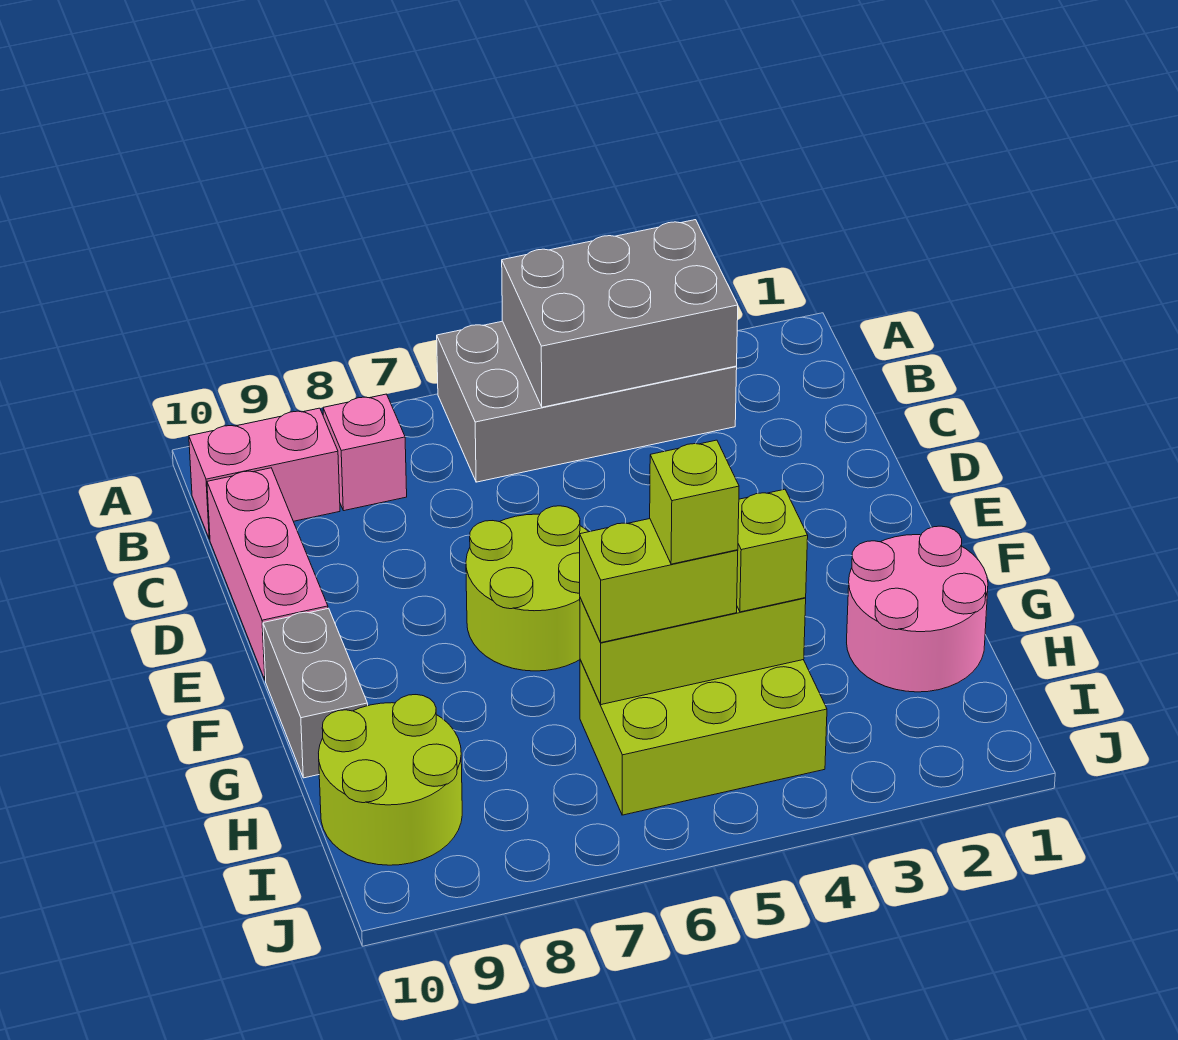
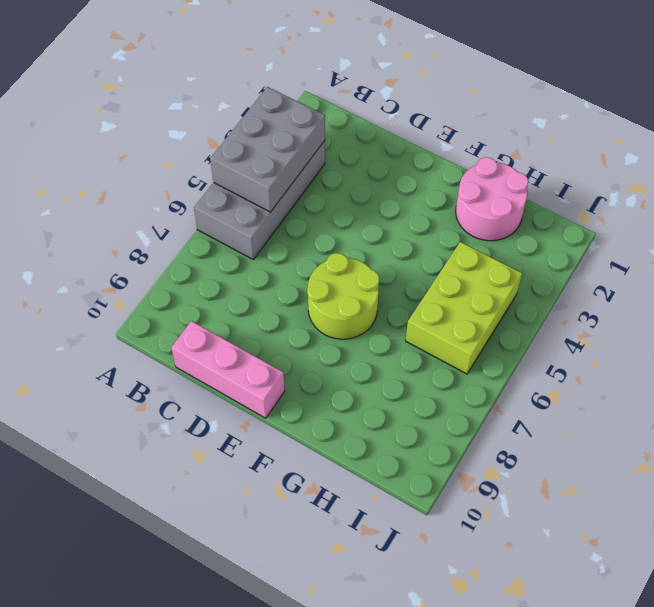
none -> pink brick B8 level 1
none -> pink brick B9:B10 level 1
none -> grey brick F10:G10 level 1

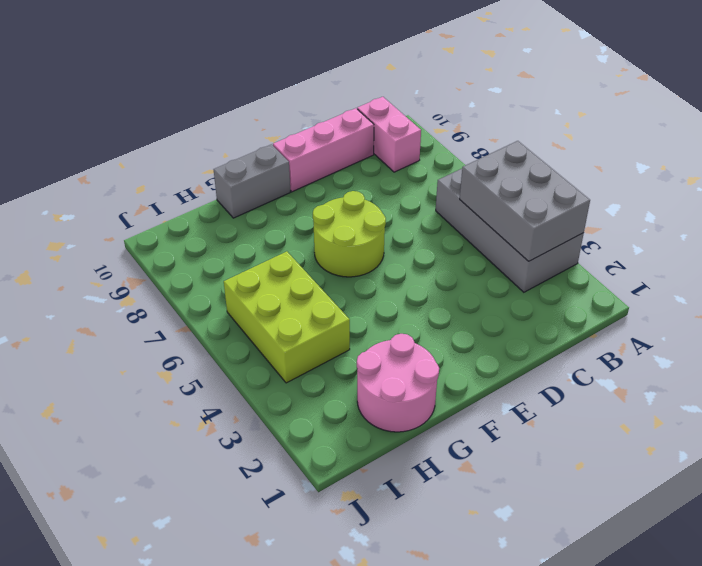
none -> pink brick B8 level 1
none -> lime round brick H9:I10 level 1
none -> lime brick H4:H6 level 2

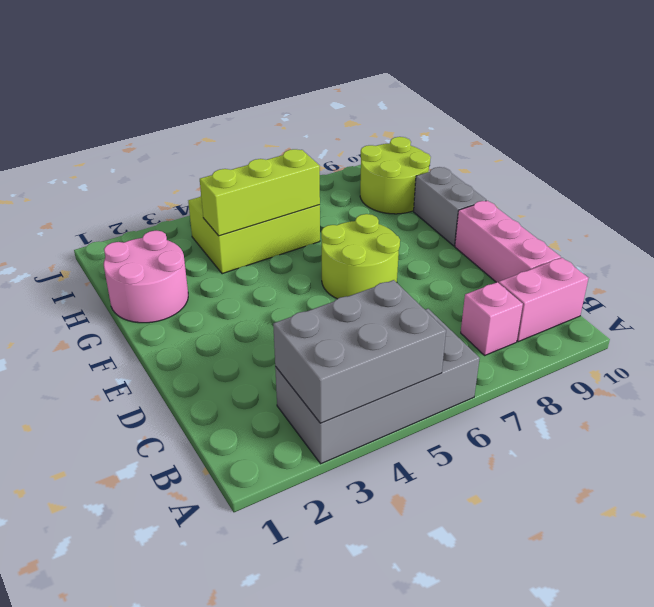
none -> lime brick H4 level 3
none -> lime brick H5:H6 level 3
none -> lime brick H5 level 4

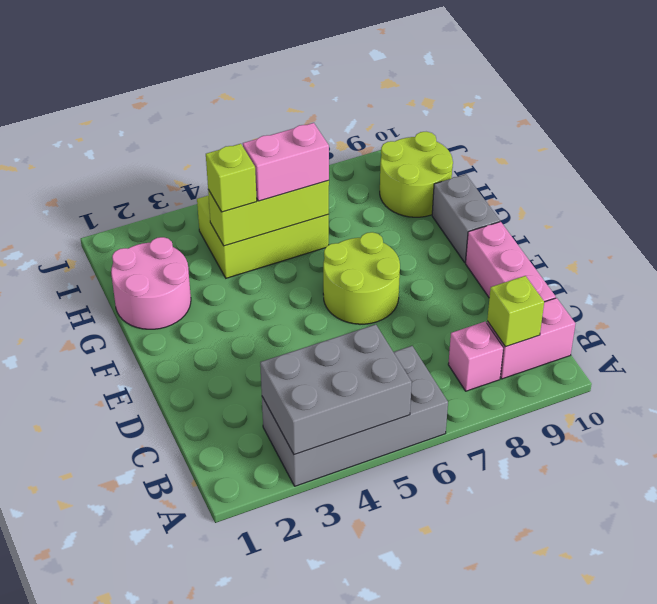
lime brick B9 level 2 -> lime brick H5 level 4
pink brick H5:H6 level 3 -> lime brick H5:H6 level 3

